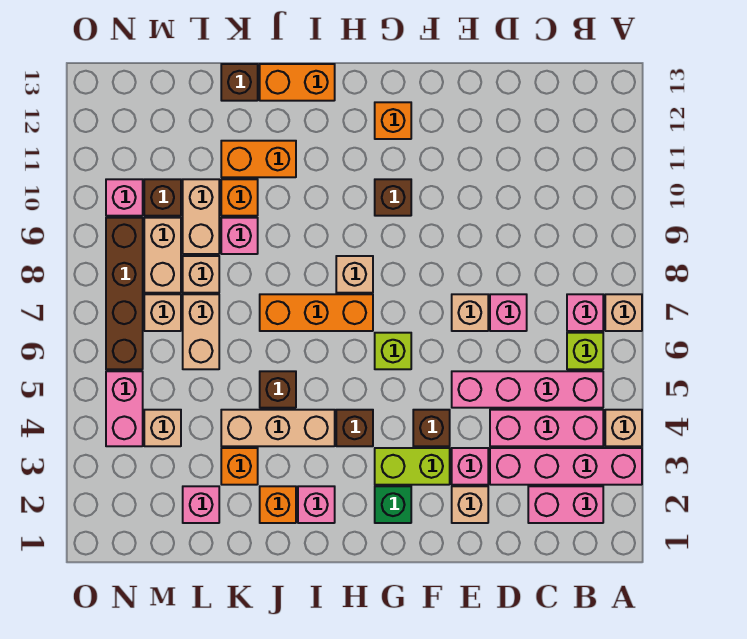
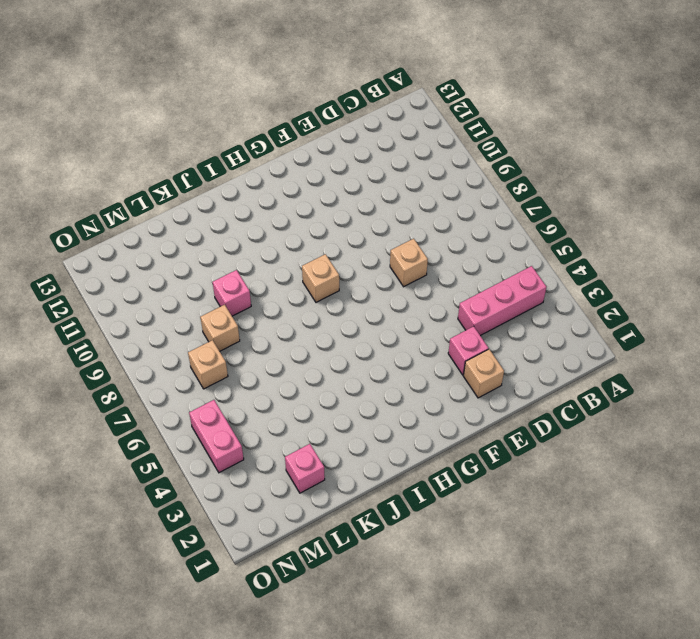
none -> pink brick A3:D3 level 1
none -> tan brick A4 level 1
none -> tan brick A7 level 1
none -> pink brick B2:C2 level 1

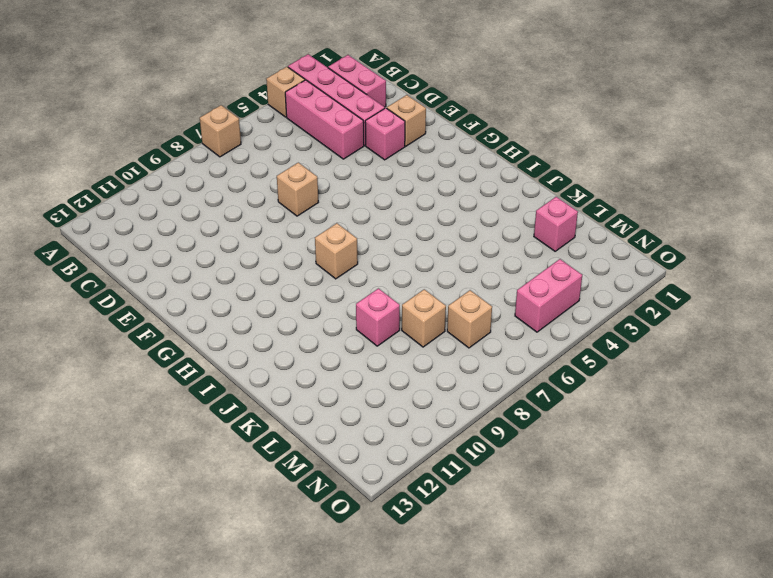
none -> pink brick B5:E5 level 1
none -> lime brick B6 level 1
none -> pink brick B7 level 1
none -> pink brick D7 level 1

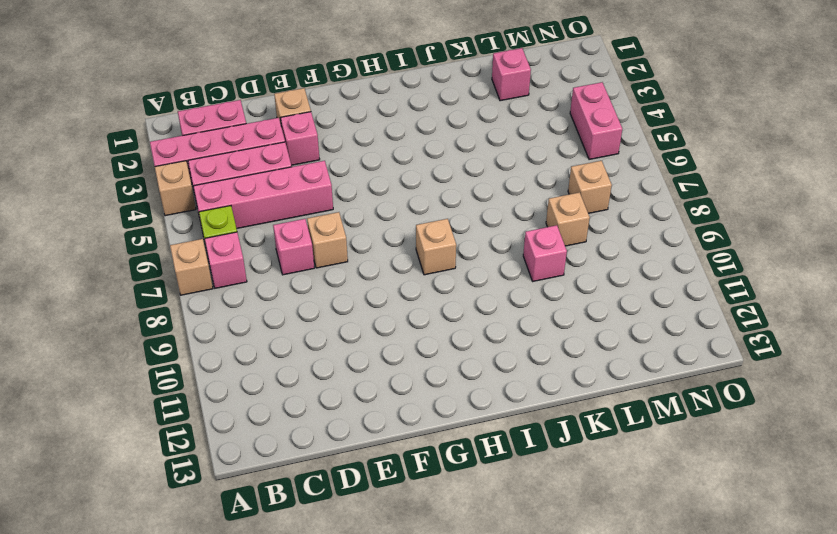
none -> lime brick F3:G3 level 1
none -> brown brick F4 level 1
none -> green brick G2 level 1
none -> lime brick G6 level 1

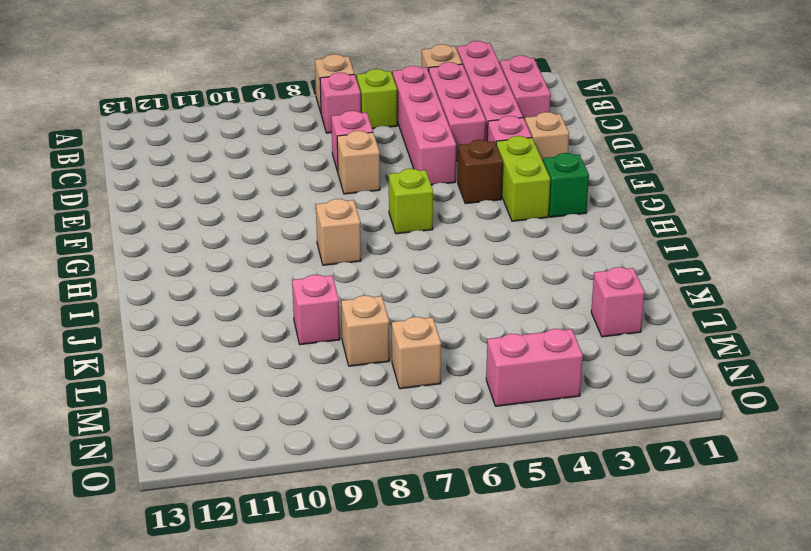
none -> brown brick G10 level 1
none -> orange brick G12 level 1
none -> brown brick H4 level 1
none -> orange brick H7:J7 level 1

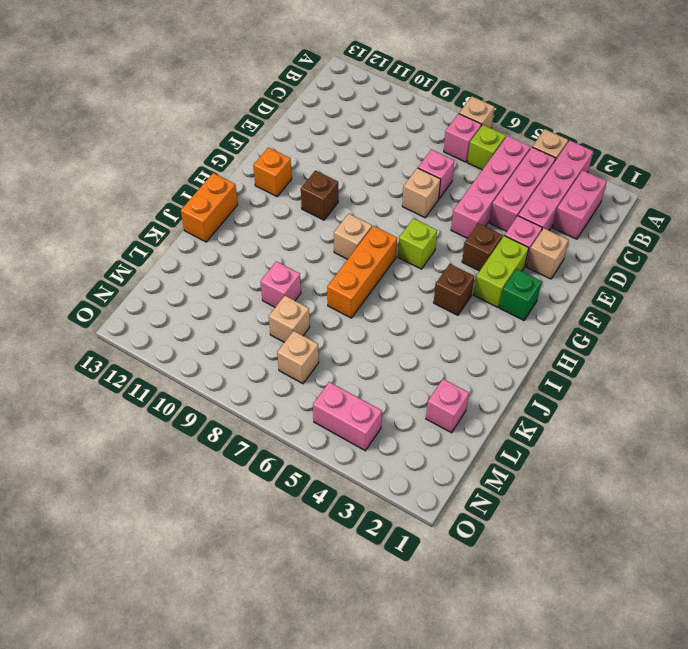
none -> pink brick I2 level 1
none -> tan brick I4:K4 level 1
none -> orange brick J2 level 1
none -> brown brick J5 level 1

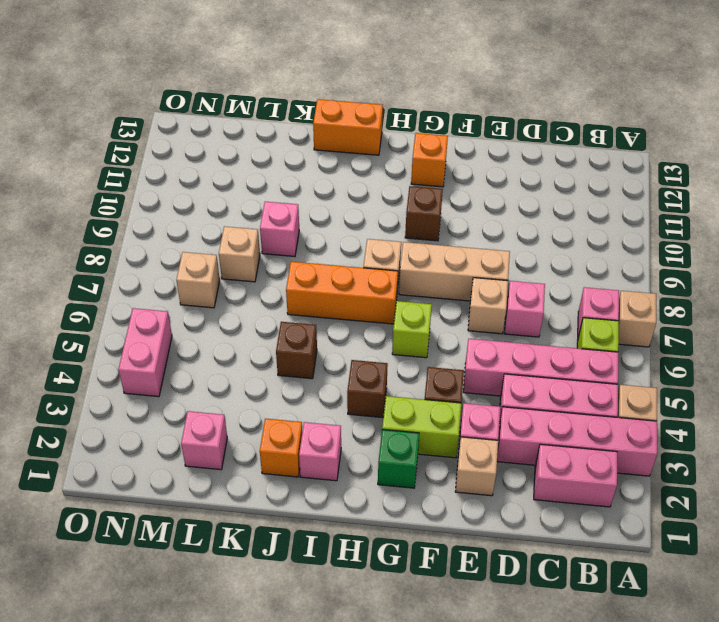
tan brick E8:G8 level 1 -> tan brick I4:K4 level 1
none -> orange brick J11:K11 level 1
none -> orange brick K3 level 1
none -> orange brick K10 level 1
none -> brown brick K13 level 1

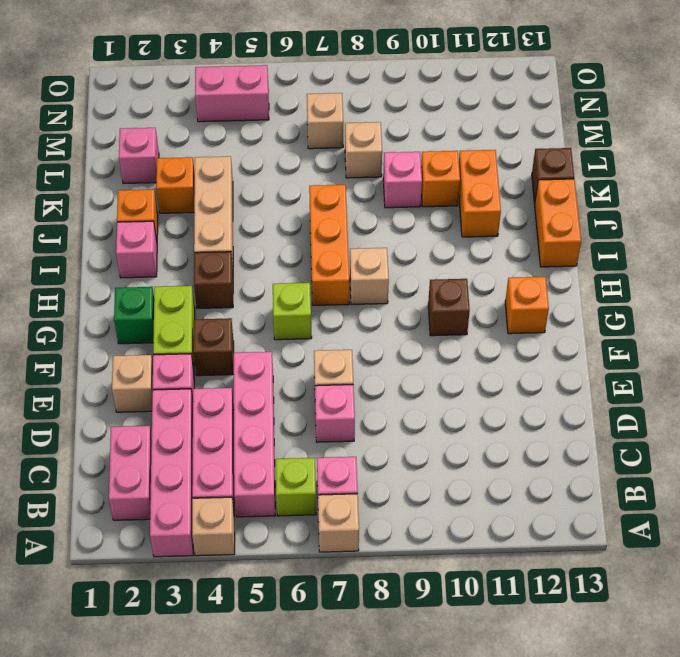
none -> brown brick J5 level 1
none -> tan brick L6:L7 level 1
none -> tan brick L9:L10 level 1
none -> tan brick M4 level 1

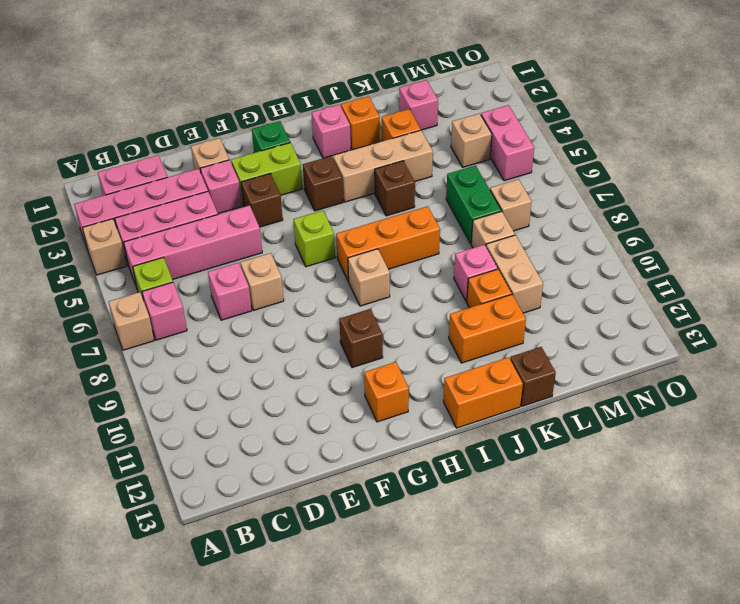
green brick L6:L7 level 1 -> tan brick L6:L7 level 1
none -> tan brick M8:M9 level 1
none -> brown brick M10 level 1
none -> brown brick N6:N9 level 1
none -> pink brick N10 level 1

